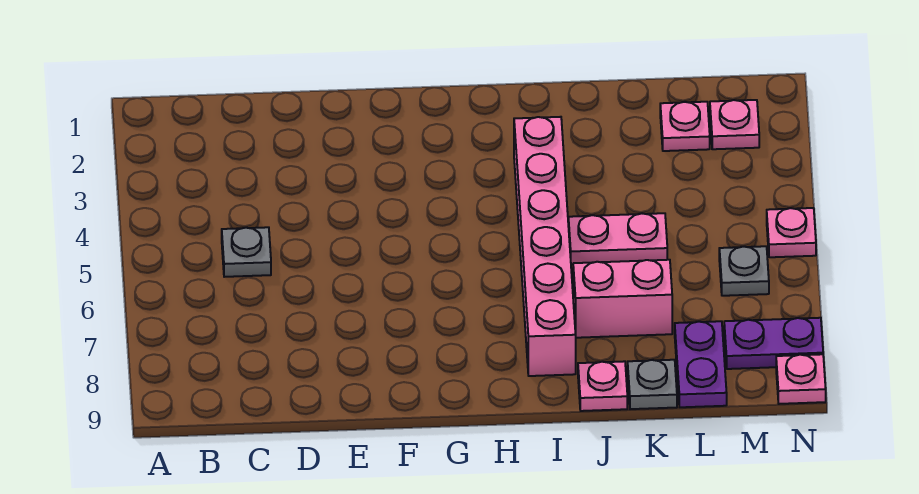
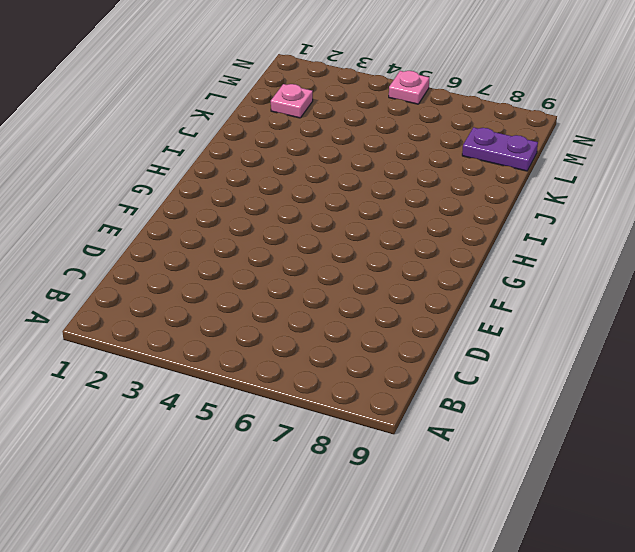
none -> grey plate C5 level 1
none -> pink brick I3:I8 level 1
none -> pink plate J5:K5 level 1

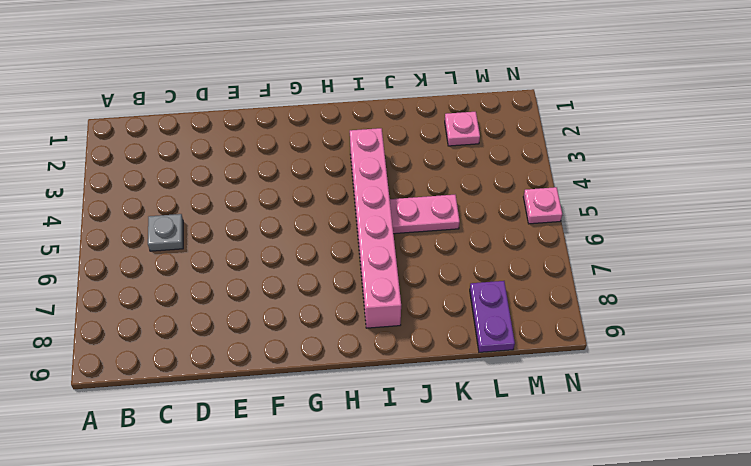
none -> pink brick J7:K7 level 1
none -> pink plate J9 level 1
none -> grey plate K9 level 1

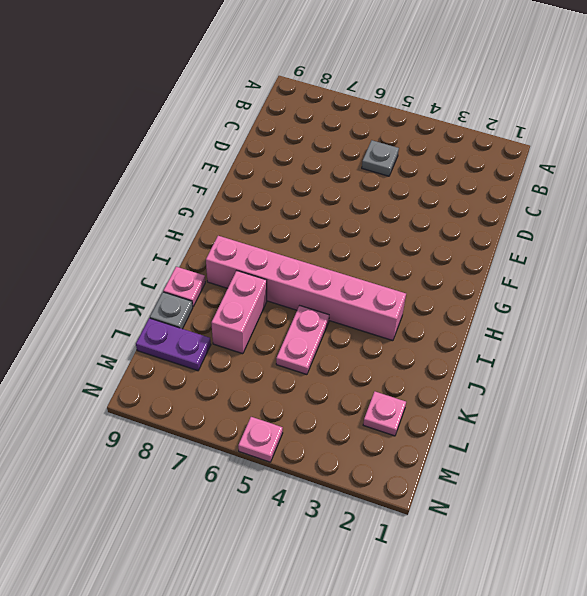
none -> pink plate M2 level 1
none -> grey plate M6 level 1
none -> purple plate M8:N8 level 1

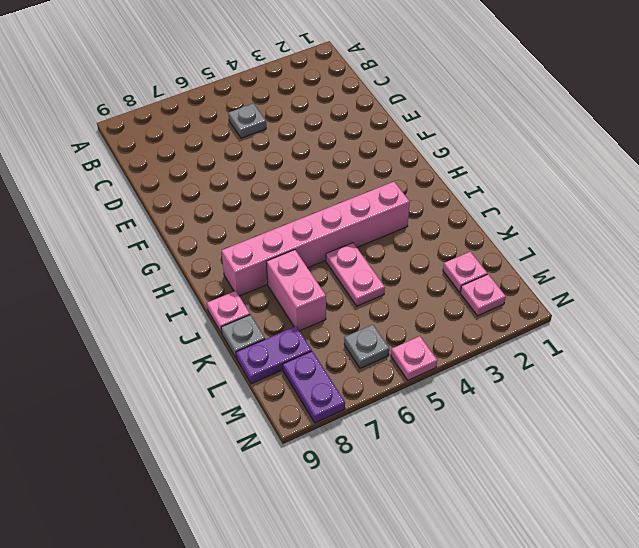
none -> pink plate N9 level 1

